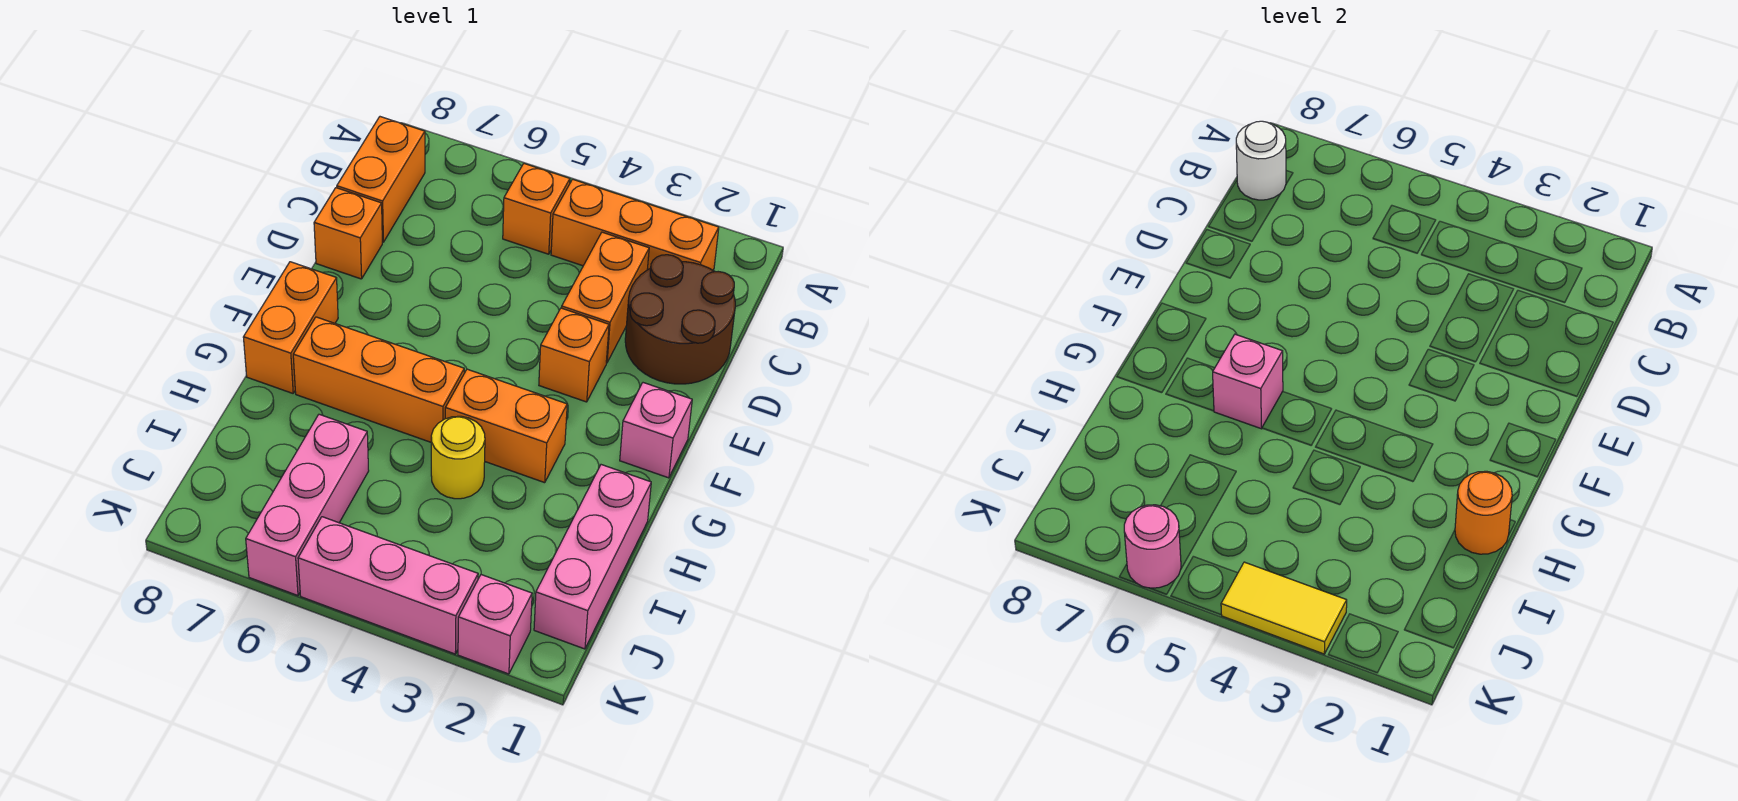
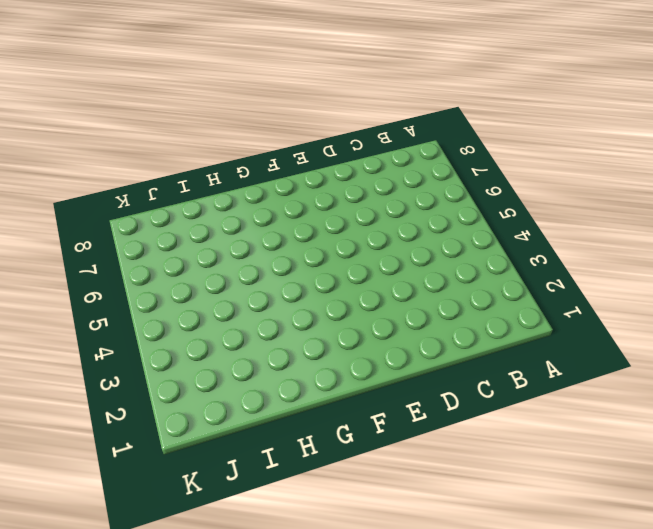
none -> orange brick B2:B4 level 1
none -> orange brick B5 level 1
none -> orange brick B8:C8 level 1

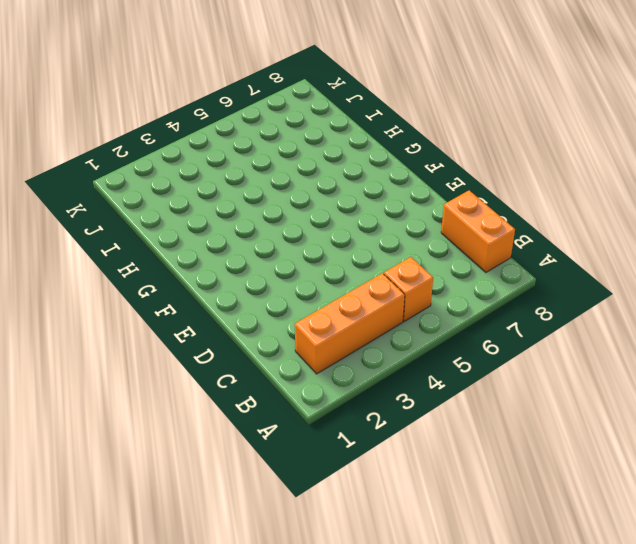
none -> brown round brick C1:D2 level 1
none -> orange brick C3:D3 level 1
none -> orange brick D8 level 1

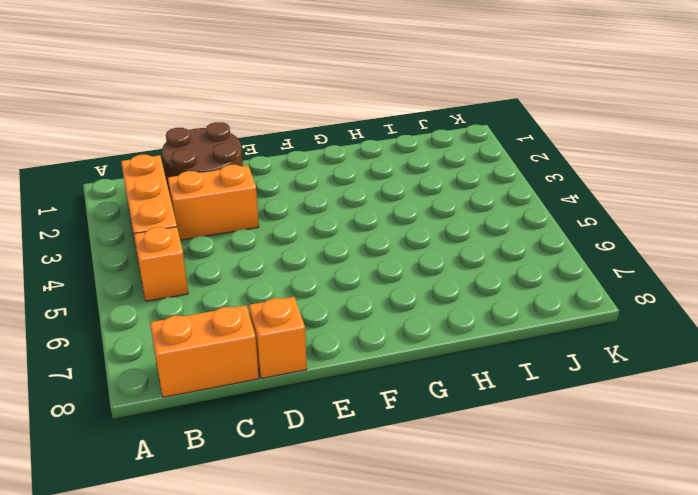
none -> orange brick E3 level 1
none -> pink brick F1 level 1
none -> orange brick F8:G8 level 1

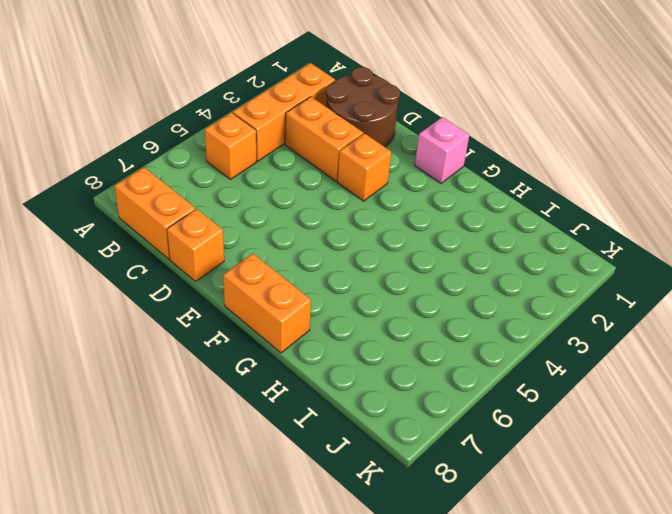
none -> orange brick G3:G4 level 1
none -> orange brick G5:G7 level 1
none -> pink brick H1:J1 level 1

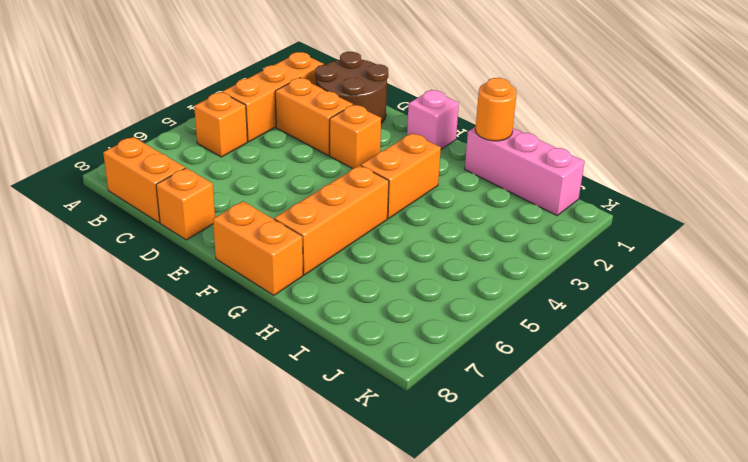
none -> yellow round brick H4 level 1
none -> pink brick I6:K6 level 1
none -> pink brick K2 level 1

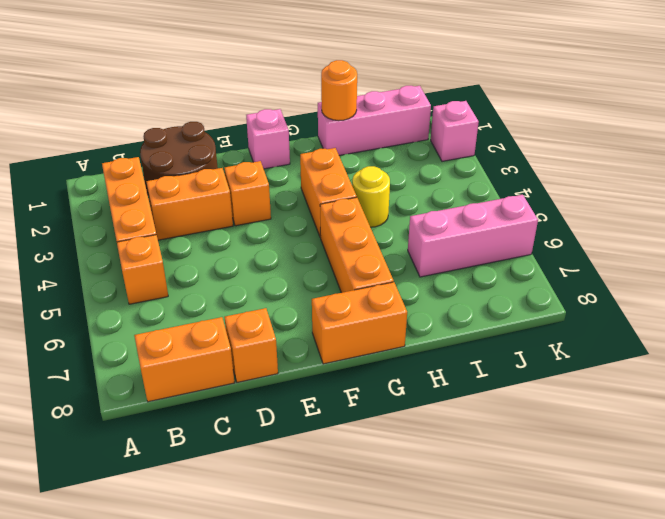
none -> pink brick K3:K5 level 1
none -> white round brick B8 level 2
none -> pink brick G6 level 2

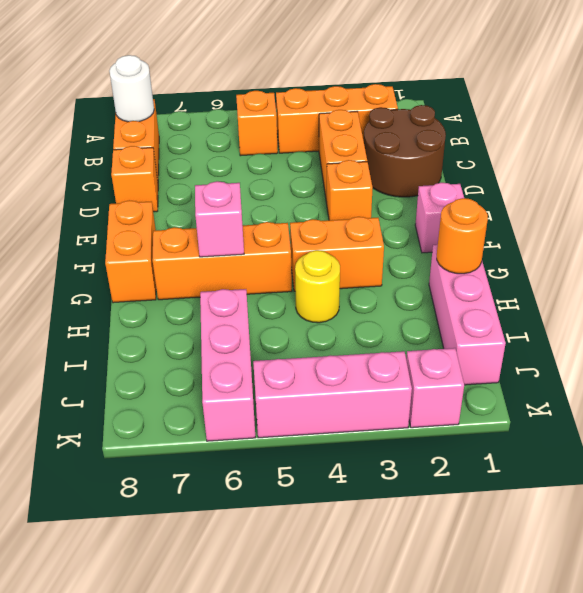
none -> yellow tile K3:K4 level 2
none -> pink round brick K6 level 2

